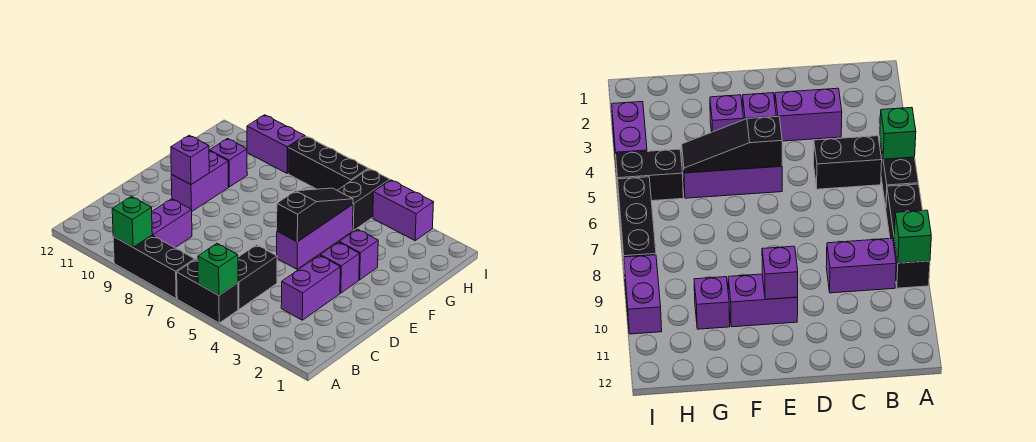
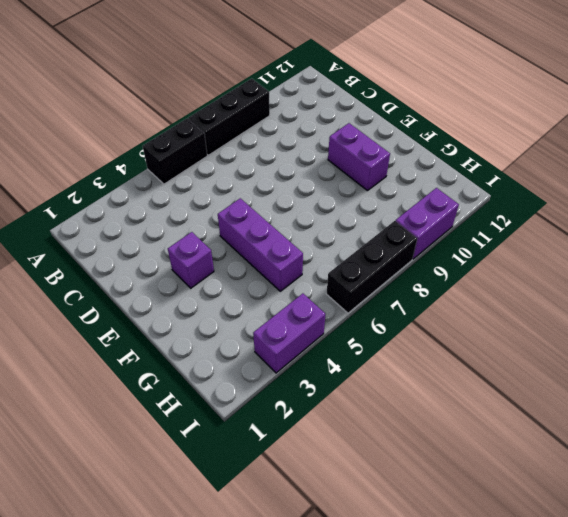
none -> black brick B5:C5 level 1
none -> purple brick B9:C9 level 1
none -> purple brick C3:D3 level 1

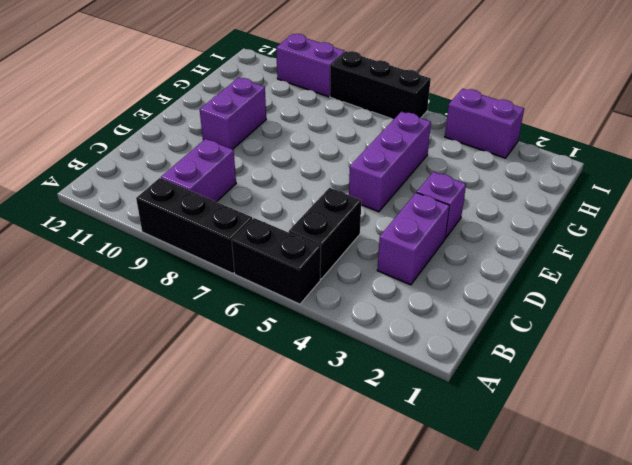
none -> purple brick F3 level 1
none -> purple brick G10 level 1
none -> black brick H5:I5 level 1

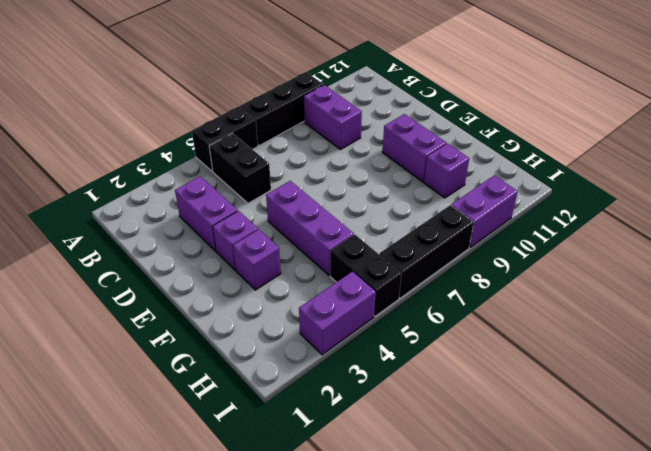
none -> green brick A5 level 2
none -> green brick A9 level 2
none -> black slope E5:G5 level 2 top E

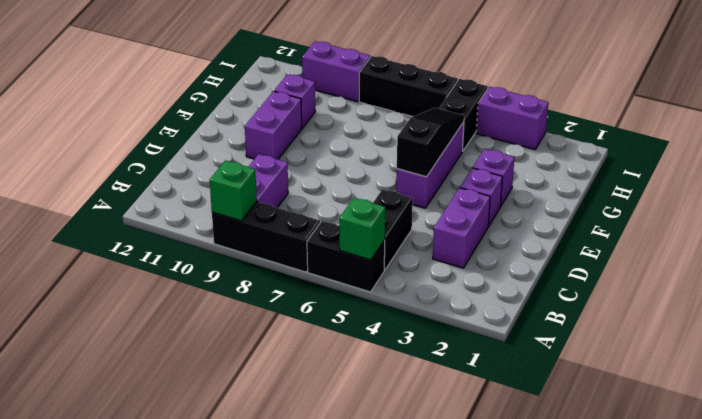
none -> purple brick E10 level 2

